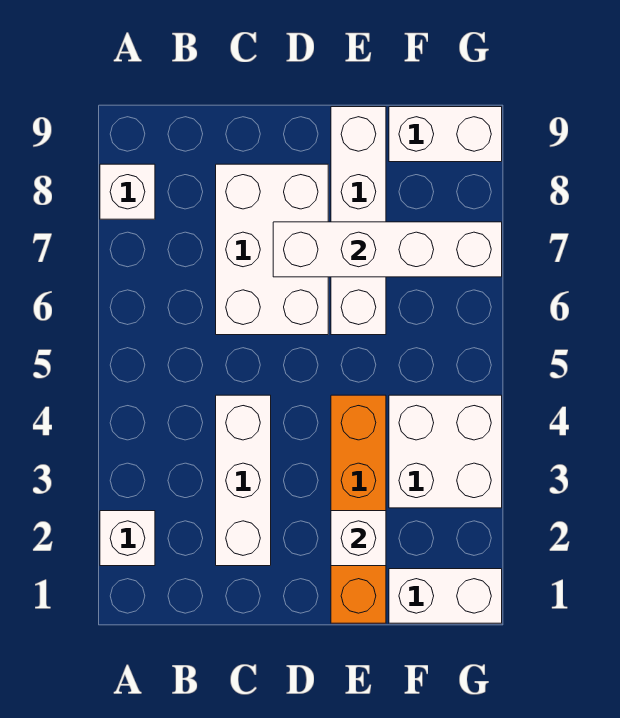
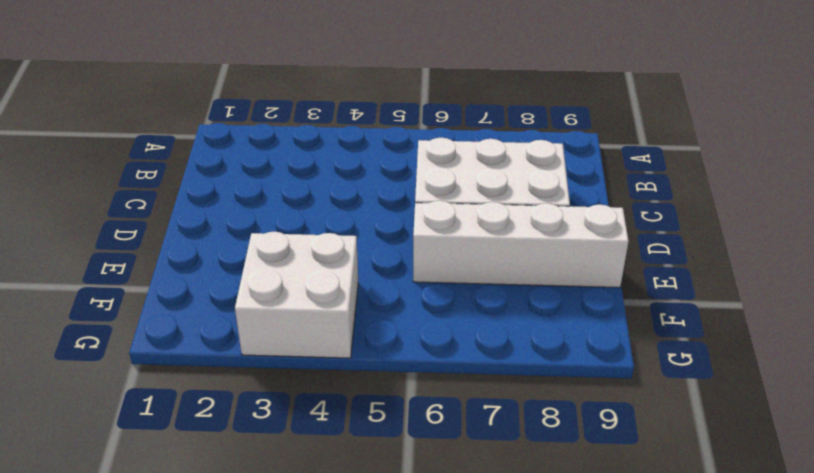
none -> white brick A2 level 1
none -> white brick A8 level 1

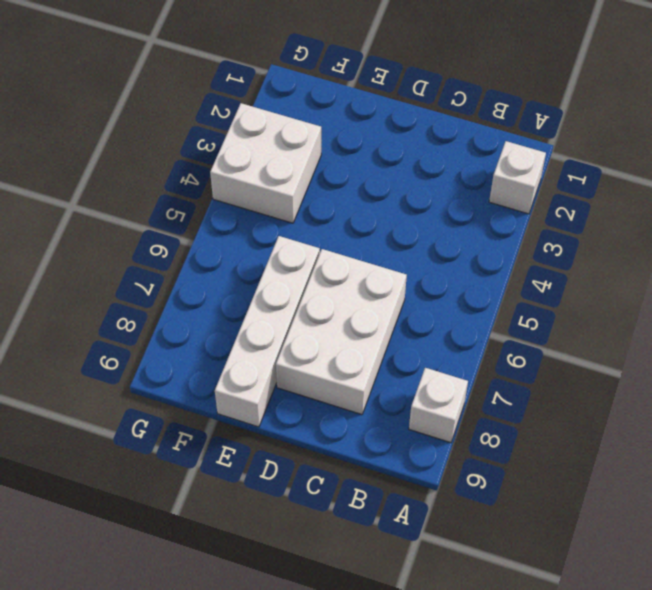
none -> white brick C2:C4 level 1
none -> orange brick E1:E4 level 1

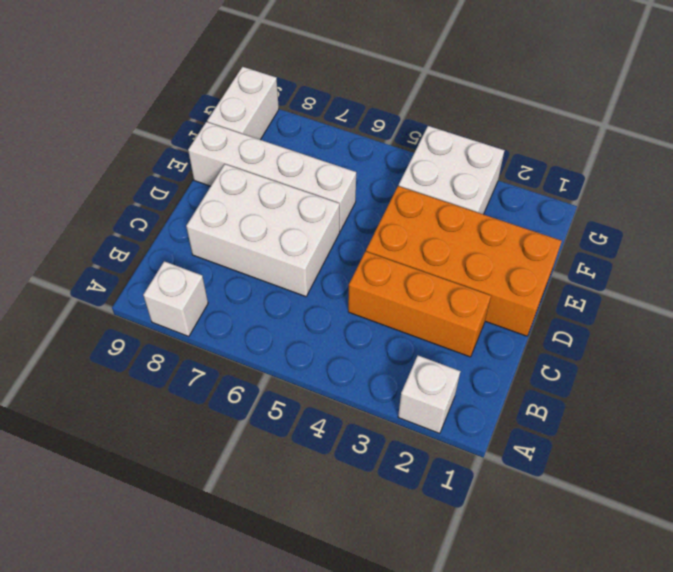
orange brick C2:C4 level 1 -> white brick C2:C4 level 1
orange brick D1:E4 level 1 -> orange brick E1:E4 level 1
none -> white brick F1:G1 level 1
none -> white brick D7:G7 level 2

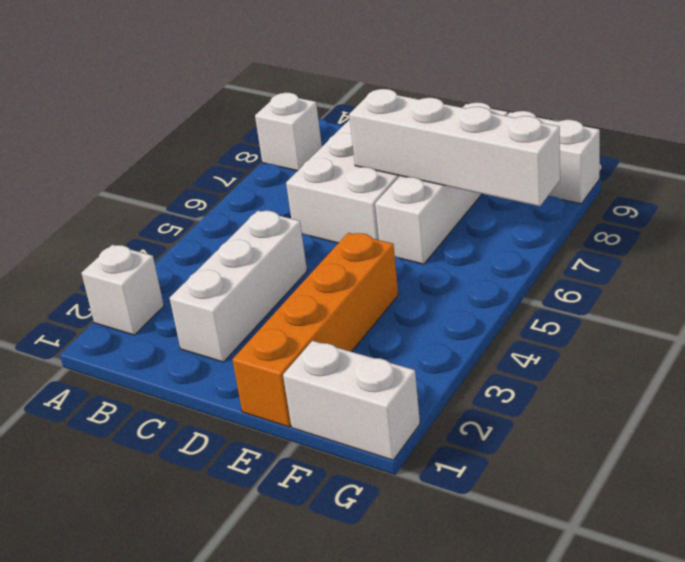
none -> white brick F3:G4 level 1
none -> white brick E2 level 2

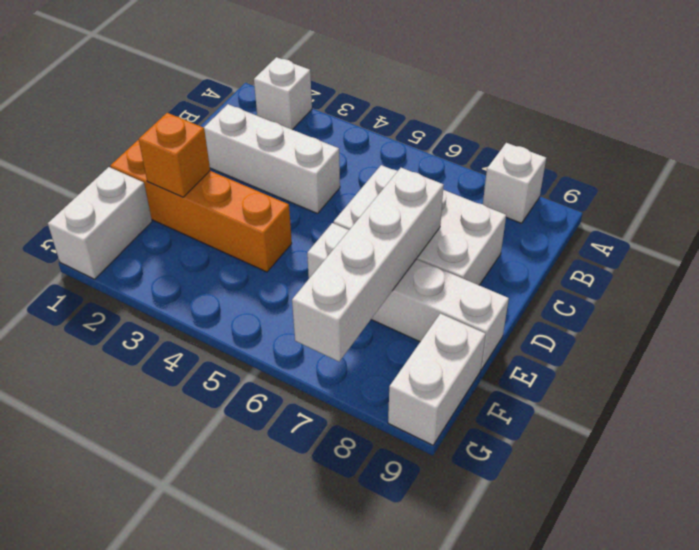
orange brick E2 level 2 -> white brick E2 level 2
none -> white brick F3:G4 level 1

